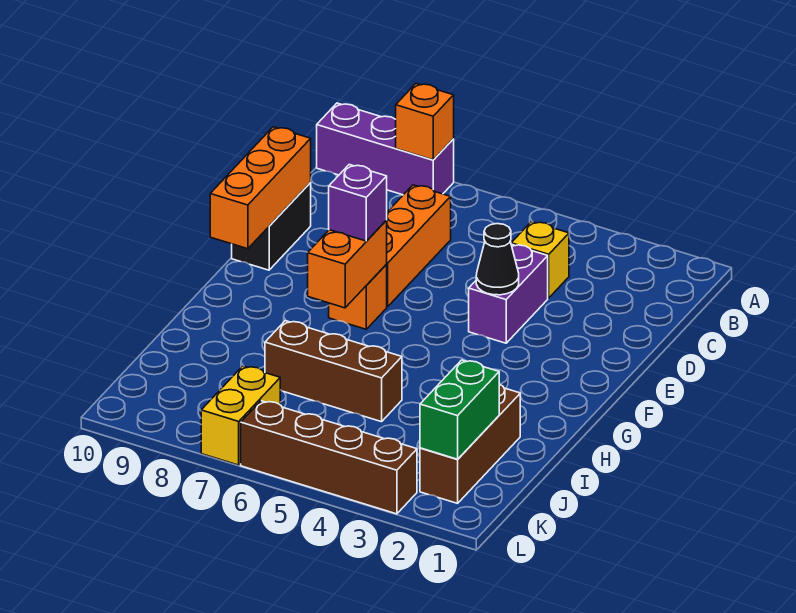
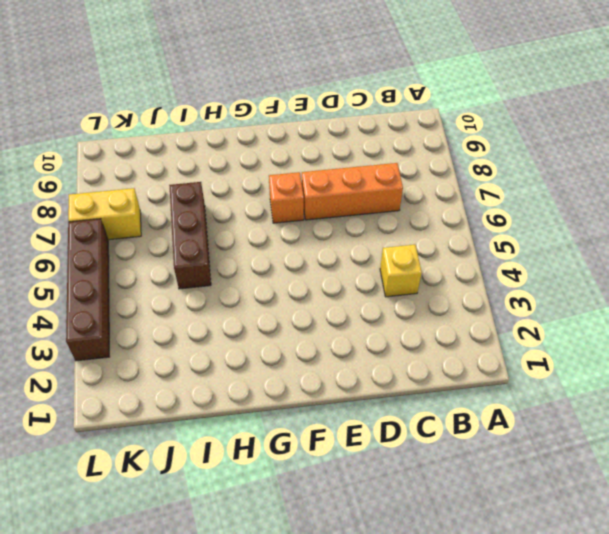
none -> purple brick A8:A10 level 1
none -> purple brick D4:E4 level 1
none -> black brick D10:E10 level 1

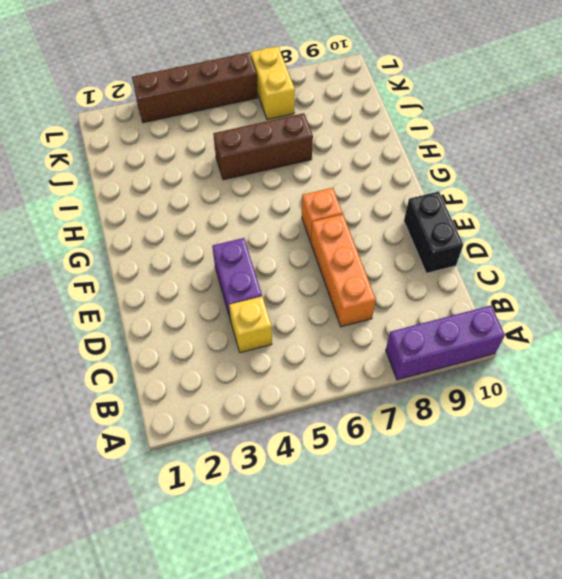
none -> brown brick I2:K2 level 1
none -> orange brick A8 level 2
none -> orange brick D10:F10 level 2

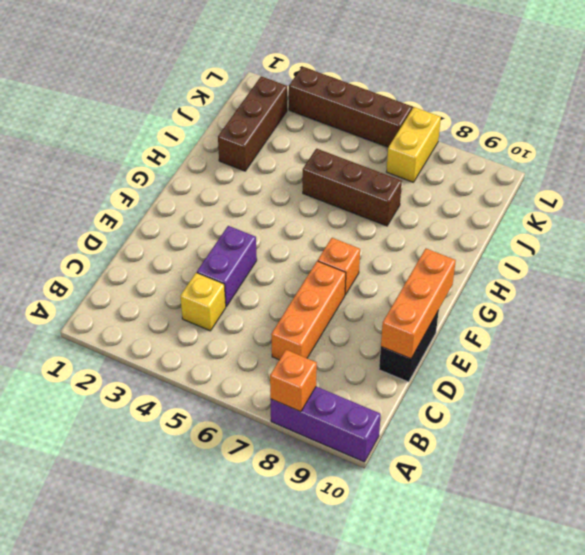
none -> black cone E4 level 2
none -> orange brick F7:G7 level 2
none -> green brick J2:K2 level 2

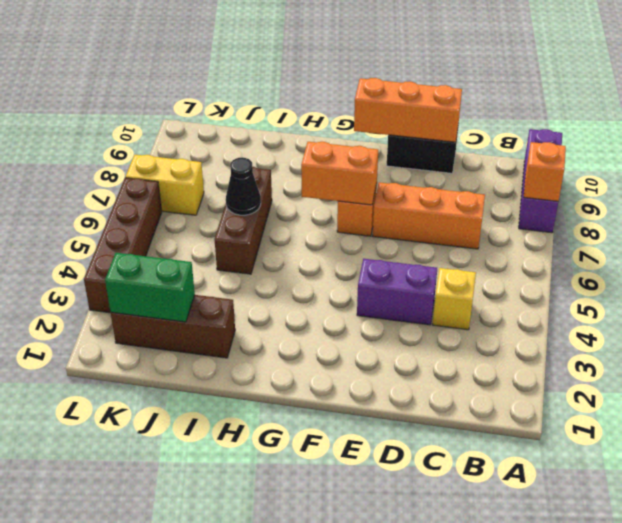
black cone I6 level 2 -> black cone E4 level 2
none -> purple brick F7 level 3

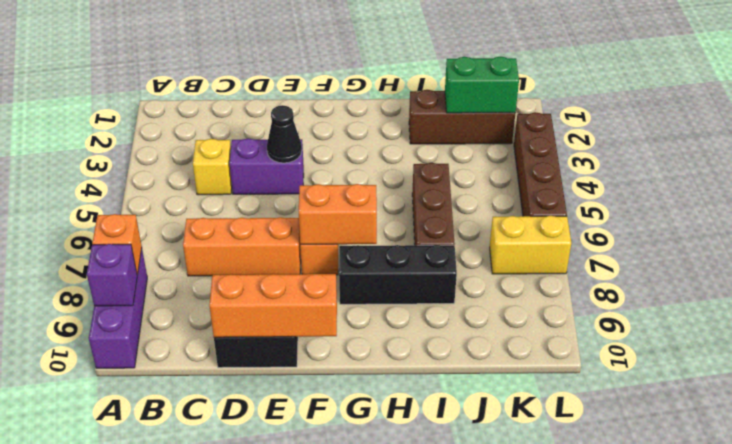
purple brick A9 level 2 -> purple brick F7 level 3
black brick G8:I8 level 1 -> none

